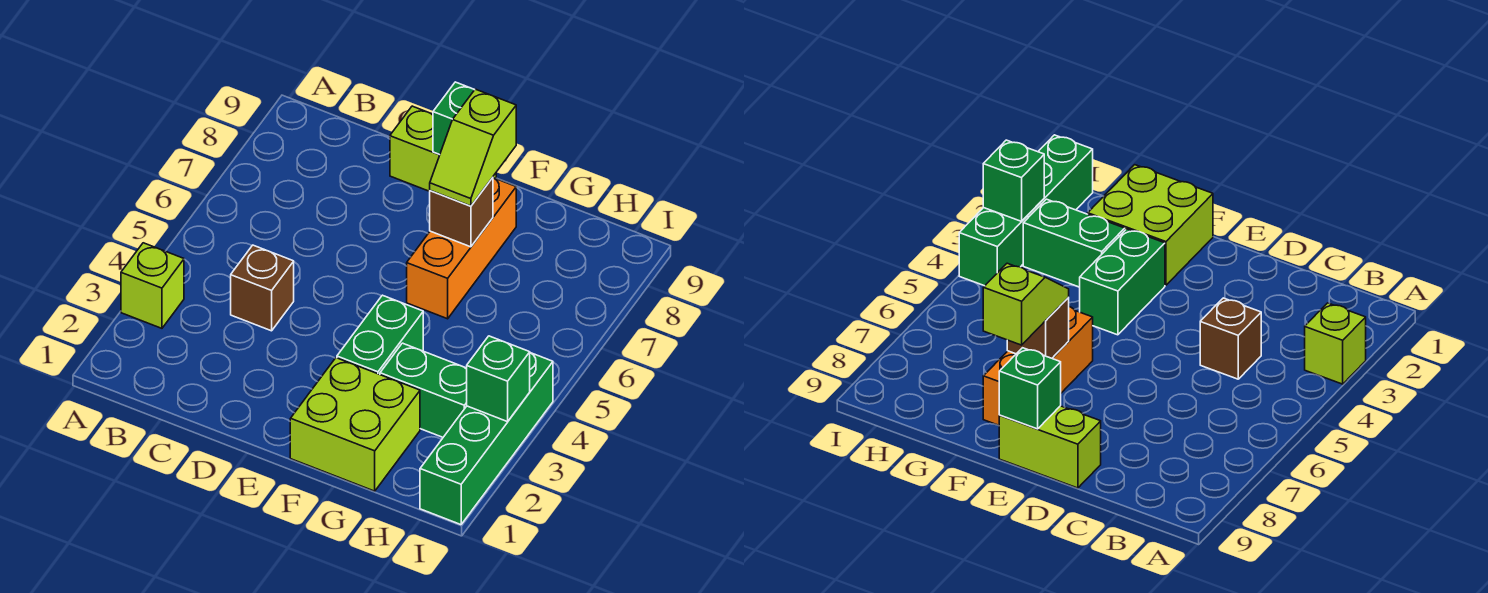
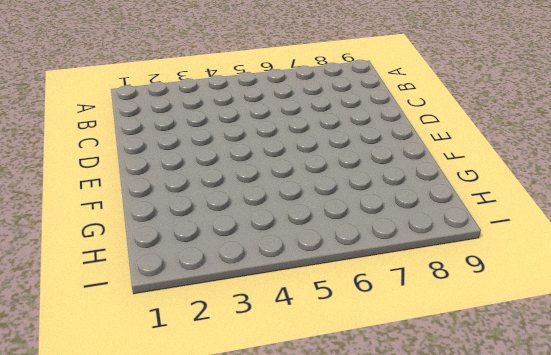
none -> lime brick A3 level 1
none -> brown brick C4 level 1
none -> lime brick D9:E9 level 1

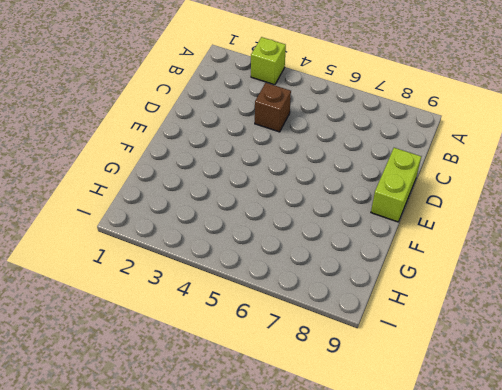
none -> lime brick F1:G2 level 1
none -> green brick F3:F4 level 1
none -> orange brick F6:F8 level 1

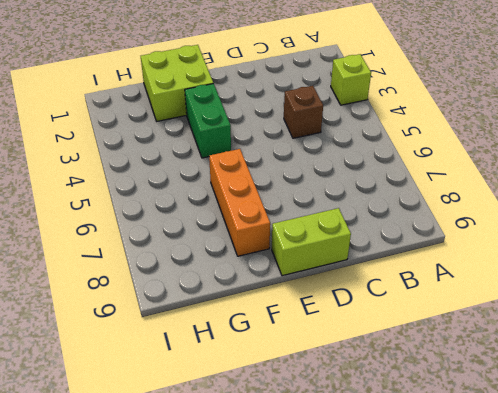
none -> green brick G3:H3 level 1
none -> green brick I1:I4 level 1
none -> green brick E9 level 2

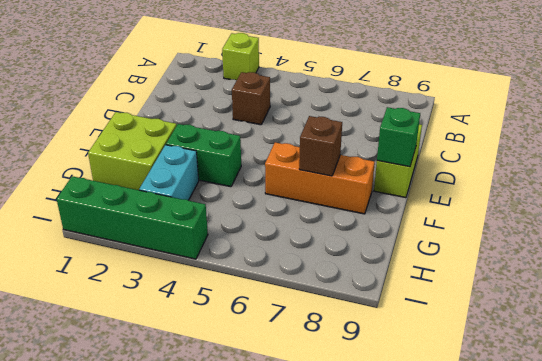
cyan brick G3:H3 level 1 -> green brick G3:H3 level 1
none -> green brick I3 level 2
none -> lime slope F7:F8 level 3 top 8

